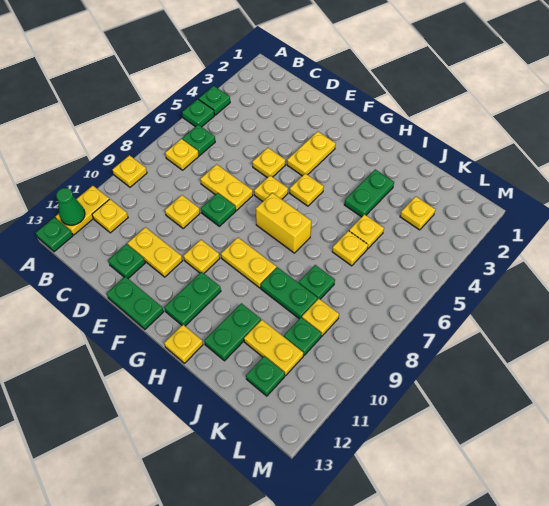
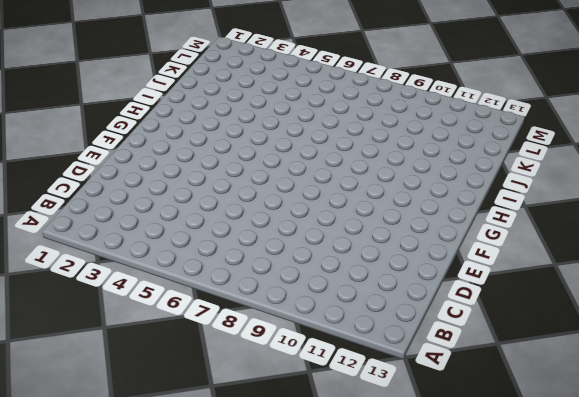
none -> green plate A4 level 1
none -> green plate A5 level 1
none -> yellow plate A9 level 1
none -> yellow plate A11:A12 level 1

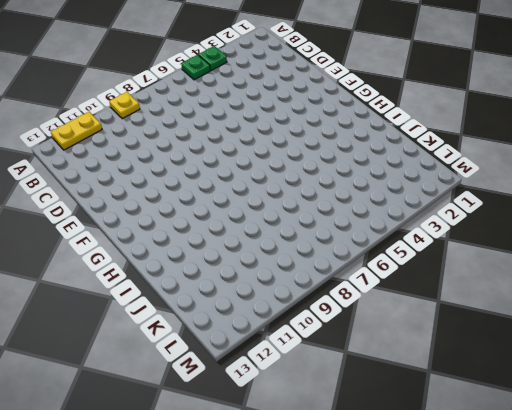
none -> green plate A13 level 1
none -> green plate B6 level 1
none -> yellow plate B7 level 1
none -> yellow plate B11 level 1

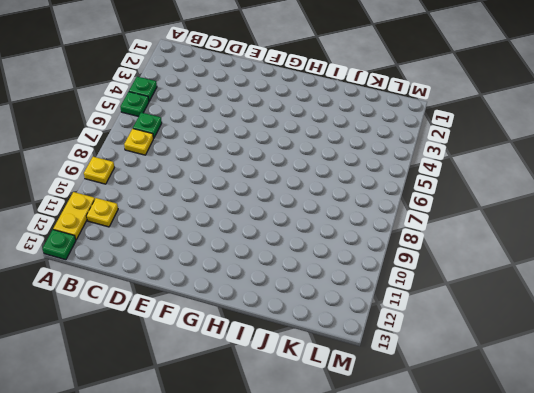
none -> yellow plate D7:E7 level 1
none -> yellow plate D9 level 1
none -> yellow plate D11:E11 level 1
none -> green plate D12 level 1

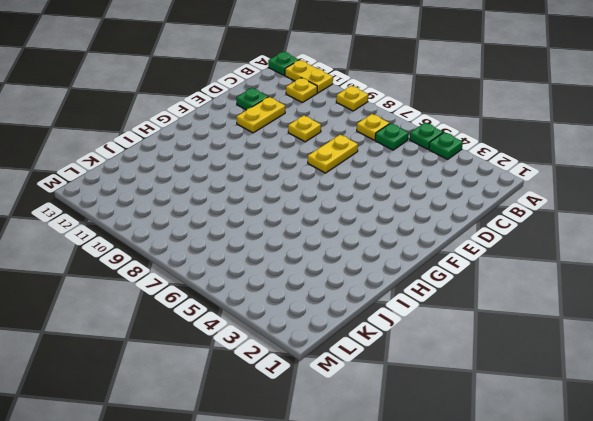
none -> yellow plate E5 level 1
none -> green plate E8 level 1
none -> green plate E13:F13 level 1
none -> yellow plate F3:F4 level 1

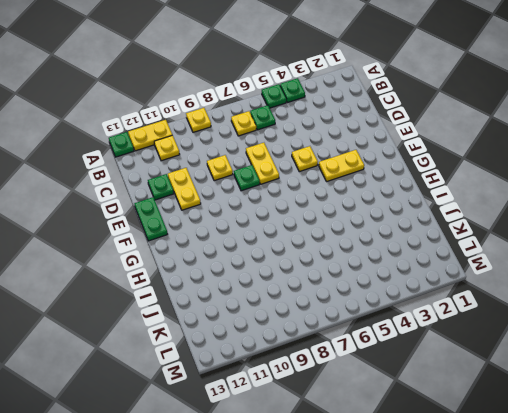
none -> yellow plate F6 level 1
none -> yellow plate F10 level 1
none -> yellow plate G5 level 1
none -> yellow brick G7:H7 level 1

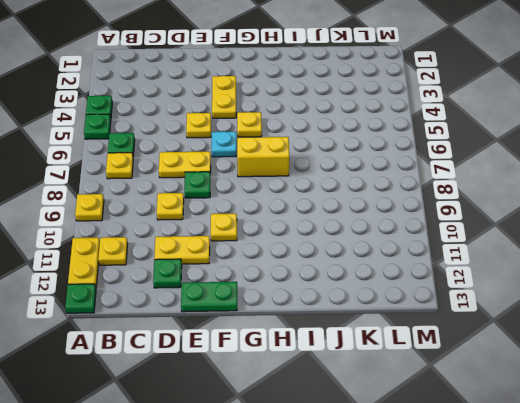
cyan plate F6 level 1 -> yellow plate F6 level 1
none -> yellow plate G9:H9 level 1
none -> green plate G11:G12 level 1
none -> yellow plate H13 level 1
none -> green plate I3:I4 level 1

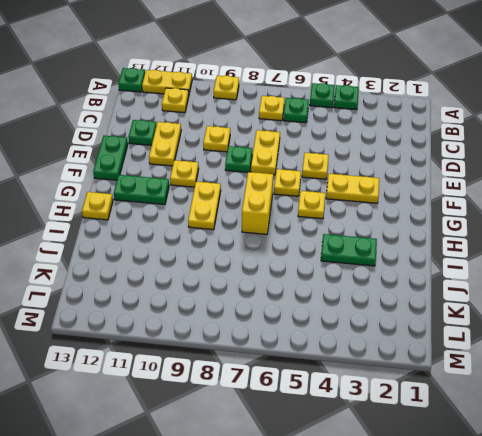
none -> green plate I9:J9 level 1
none -> green plate I11:I12 level 1
none -> yellow plate J5 level 1
none -> yellow plate J6 level 1

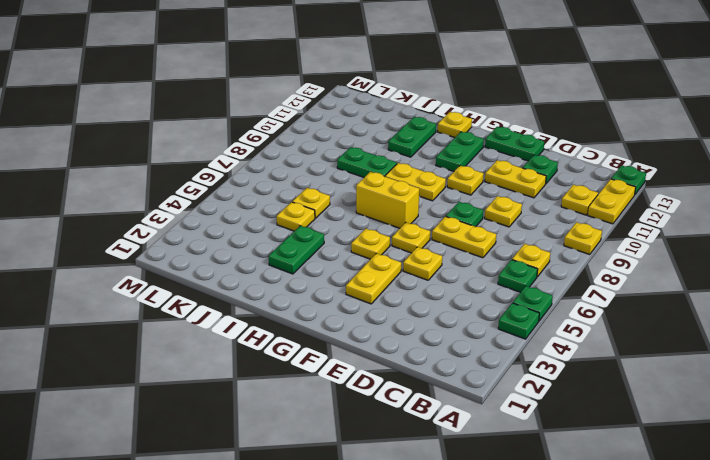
none -> green plate J8 level 1
none -> yellow plate J11:K11 level 1
none -> yellow plate K3 level 1
none -> yellow plate K9 level 1

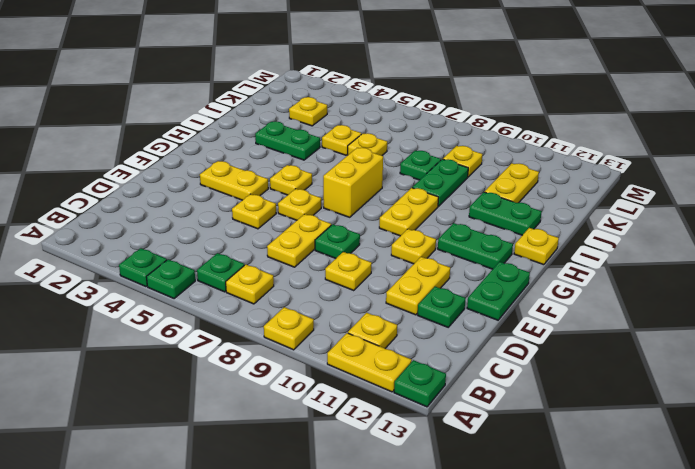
none -> green plate K10 level 1
none -> green plate K12 level 1
none -> green cone A12 level 2

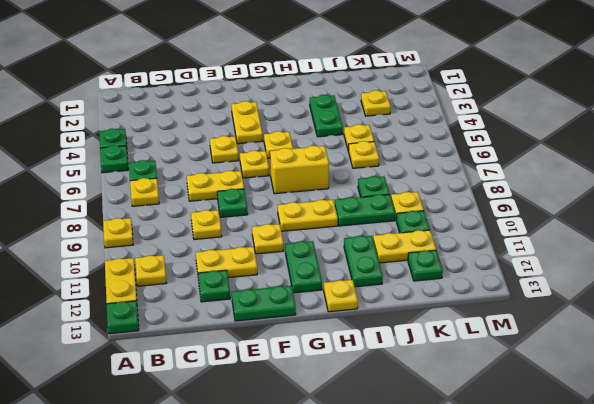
none -> green cone A12 level 2

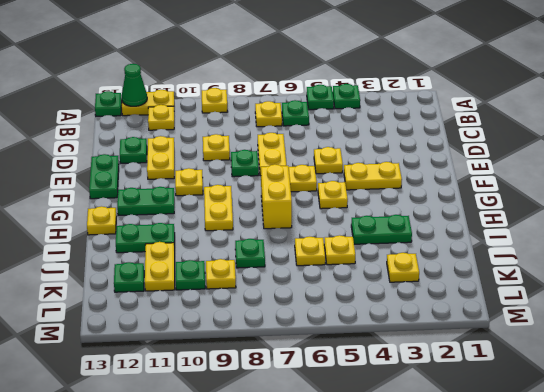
none -> green plate I9:J9 level 1

